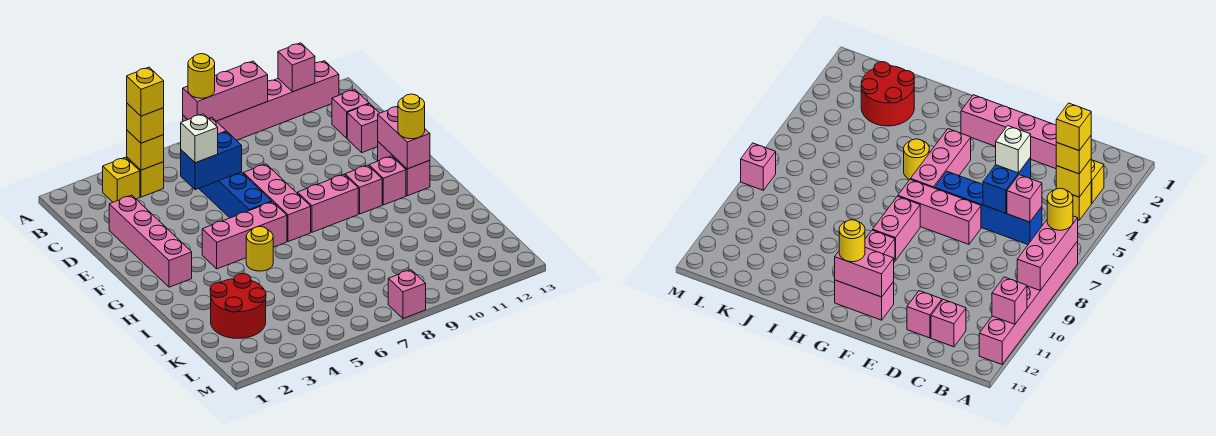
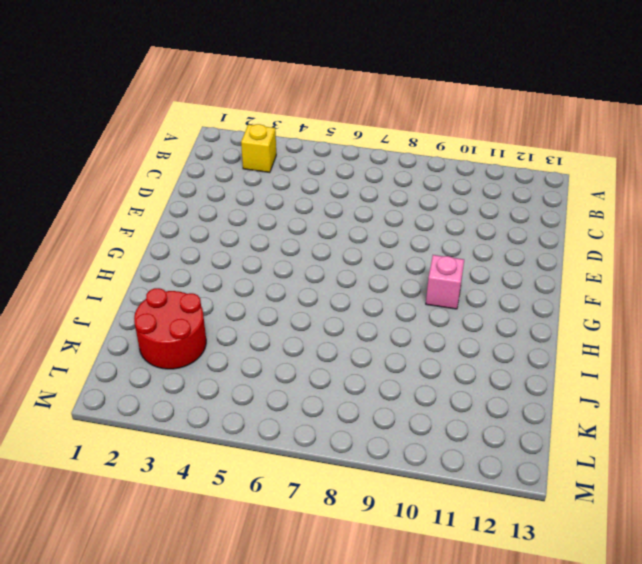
none -> pink brick A7:A12 level 1
none -> yellow brick B4 level 1
none -> blue brick C6:F6 level 1

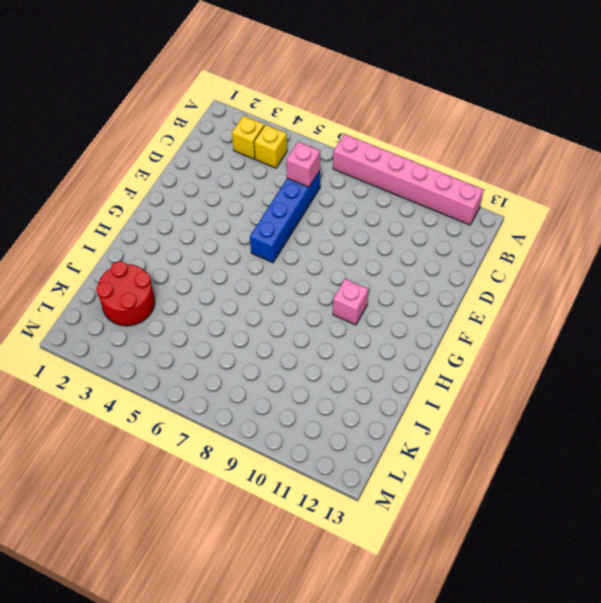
none -> pink brick C12 level 1
none -> pink brick D2:G2 level 1
none -> pink brick D12 level 1

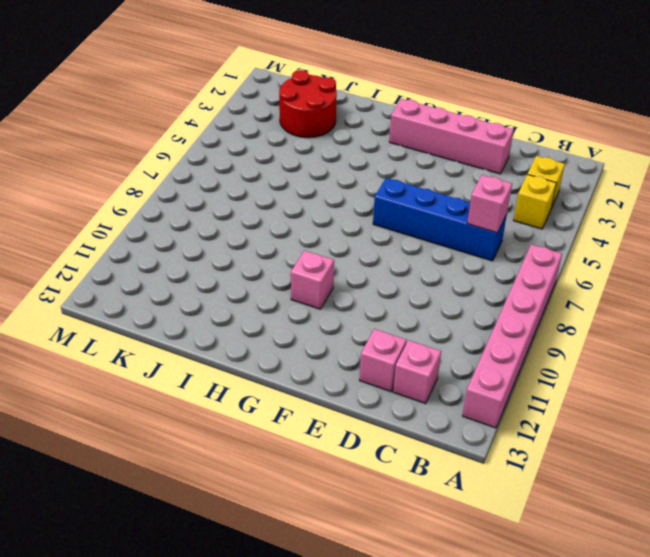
none -> pink brick E7:G7 level 1
none -> pink brick F12:G12 level 1
none -> pink brick G4:G6 level 1

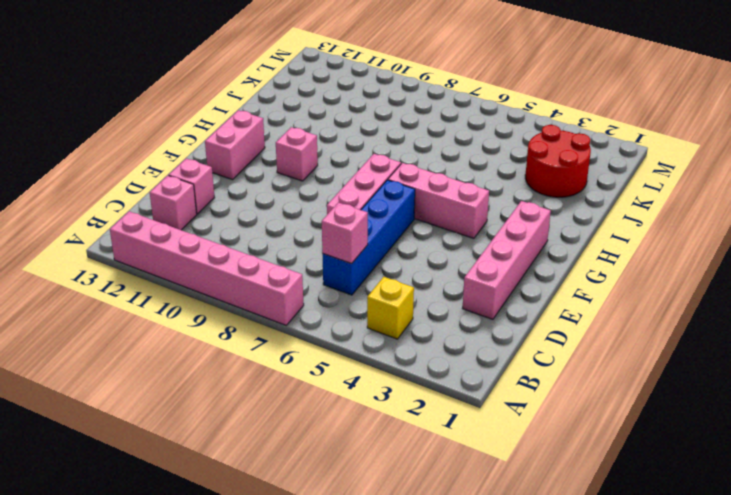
none -> yellow brick B3 level 1
none -> pink brick G8:G9 level 1
none -> pink brick G11 level 1

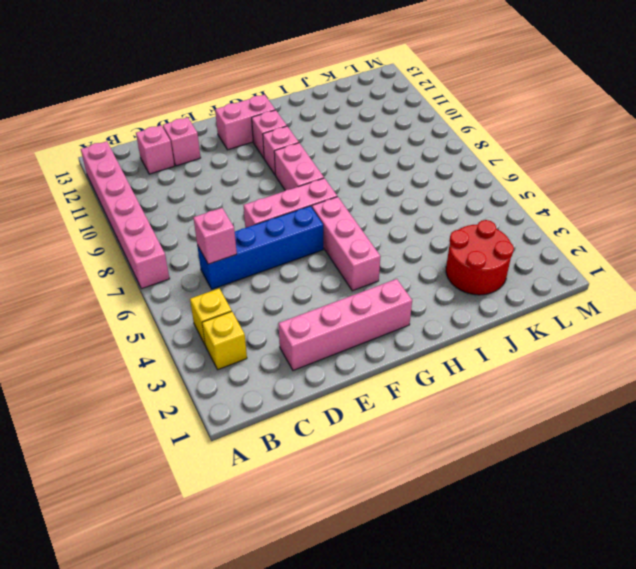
none -> yellow round brick H5 level 1
none -> pink brick M8 level 1
none -> pink brick A7:A9 level 2

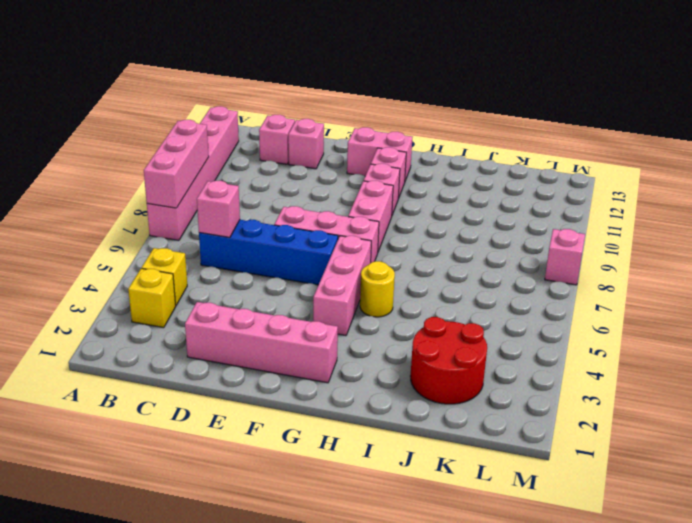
none -> pink brick A11 level 2
none -> yellow brick B4 level 2
none -> blue brick D5:D6 level 2

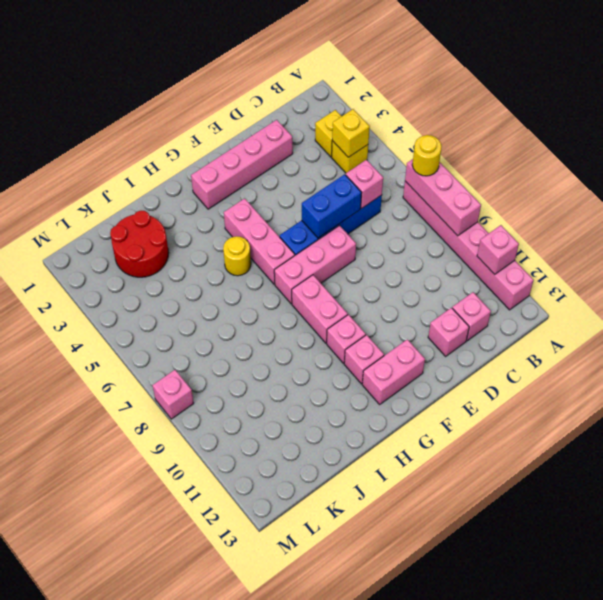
blue brick D6:E6 level 2 -> blue brick D5:D6 level 2
none -> pink brick F12:G12 level 2
none -> yellow brick B4 level 3
none -> white brick D5 level 3

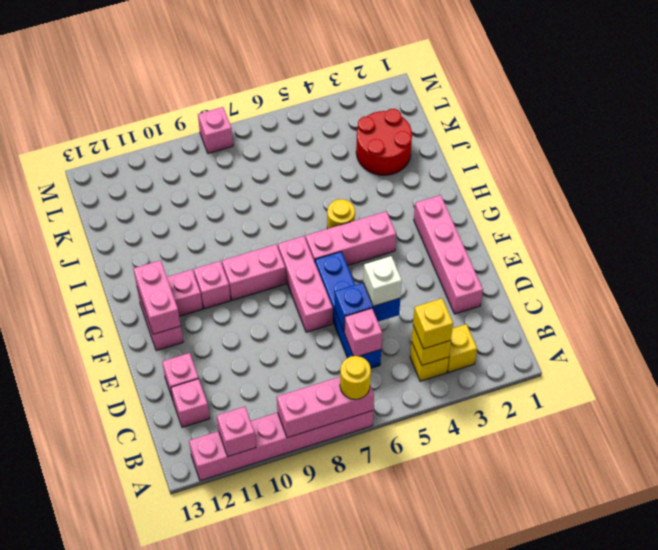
none -> yellow round brick G12 level 3
none -> yellow brick B4 level 4

